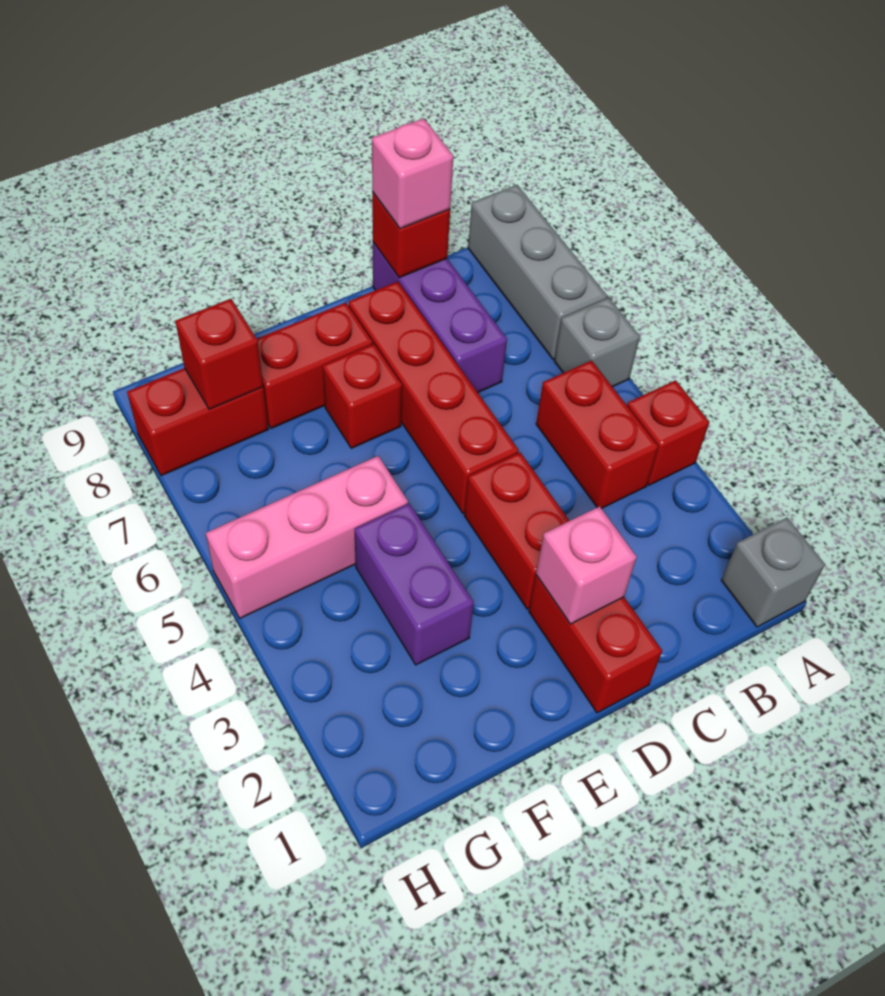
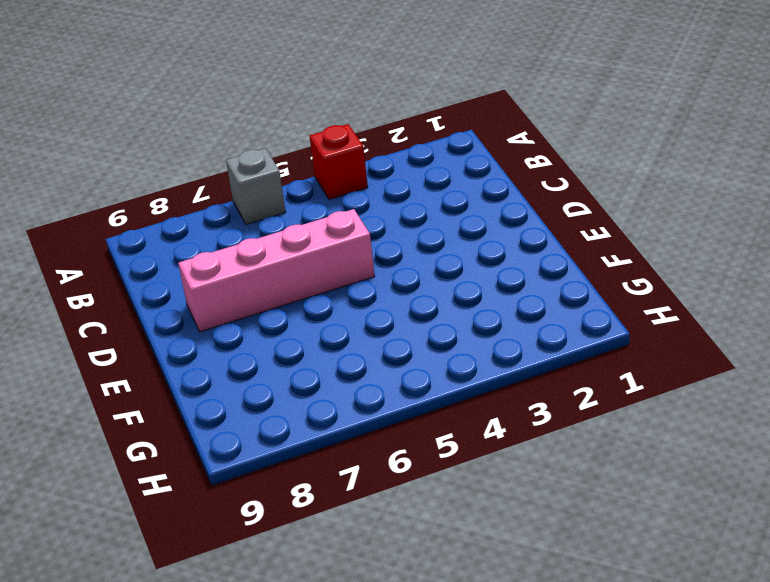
pink brick D5:D8 level 1 -> red brick D5:D8 level 1
none -> grey brick A1 level 1
none -> grey brick A7:A9 level 1
none -> red brick B4:B5 level 1

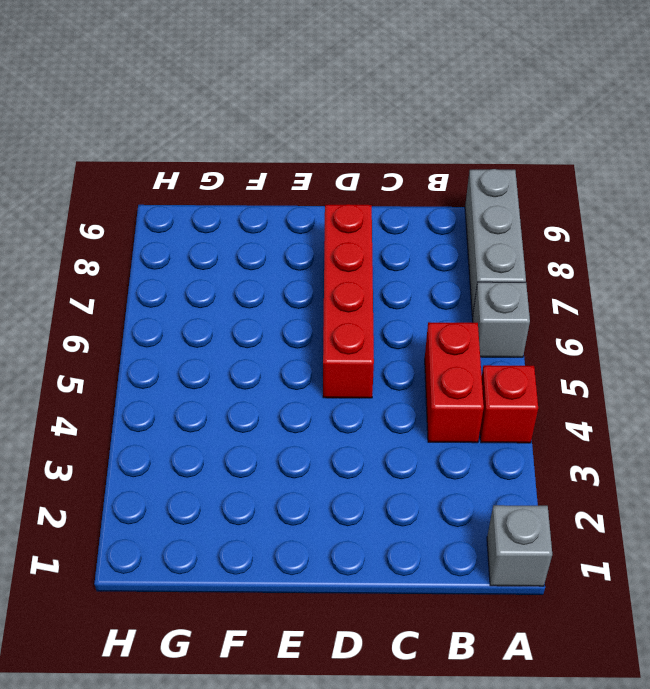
none -> purple brick C7:C9 level 1
none -> red brick D1:D2 level 1
none -> red brick D3:D4 level 1

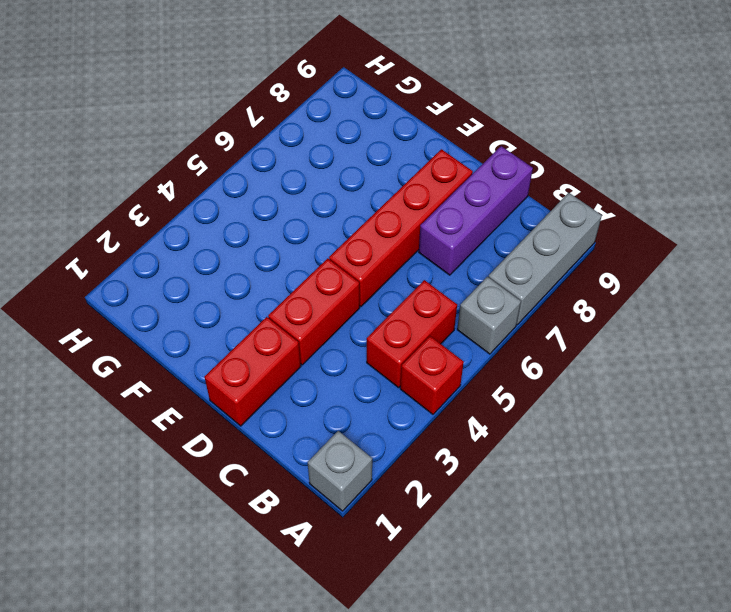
none -> red brick E7 level 1
none -> red brick E8:F8 level 1
none -> purple brick F3:F4 level 1

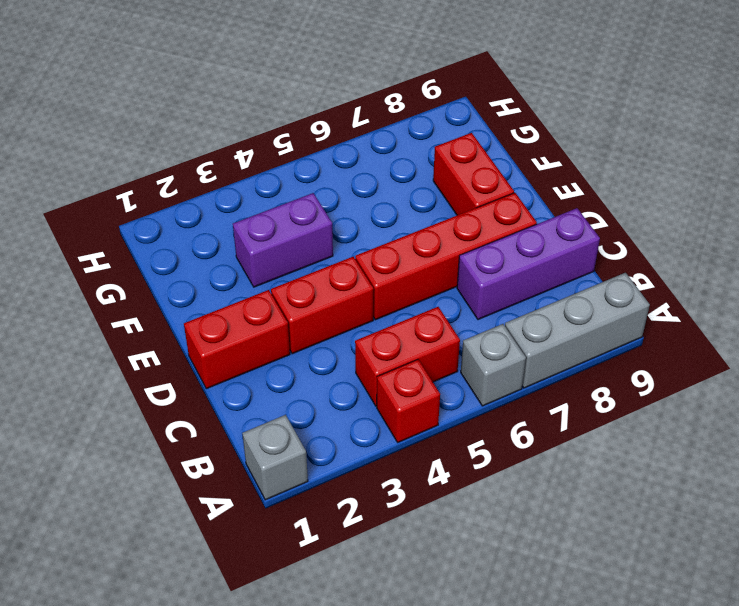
none -> red brick E7 level 1
none -> pink brick F5:H5 level 1
none -> red brick G8:H8 level 1

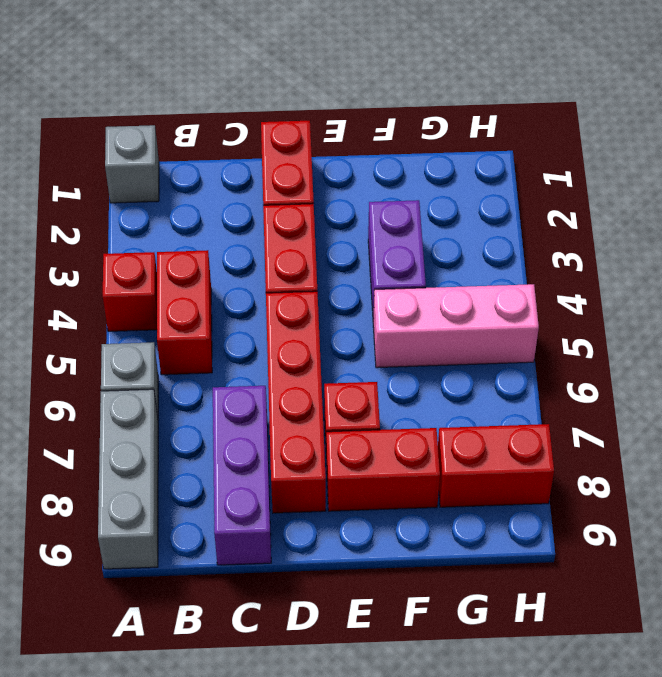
none -> red brick C9 level 2
none -> pink brick D2 level 2
none -> red brick G8 level 2

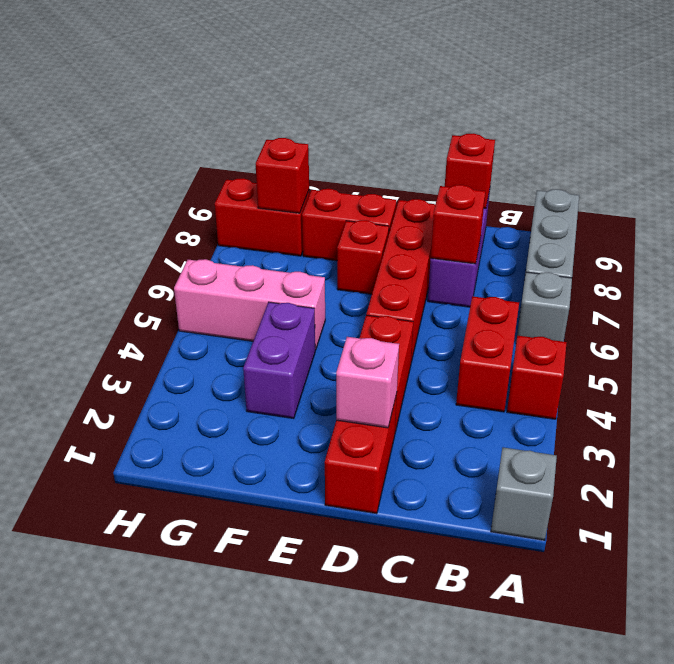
red brick C7 level 2 -> none
none -> pink brick C9 level 3

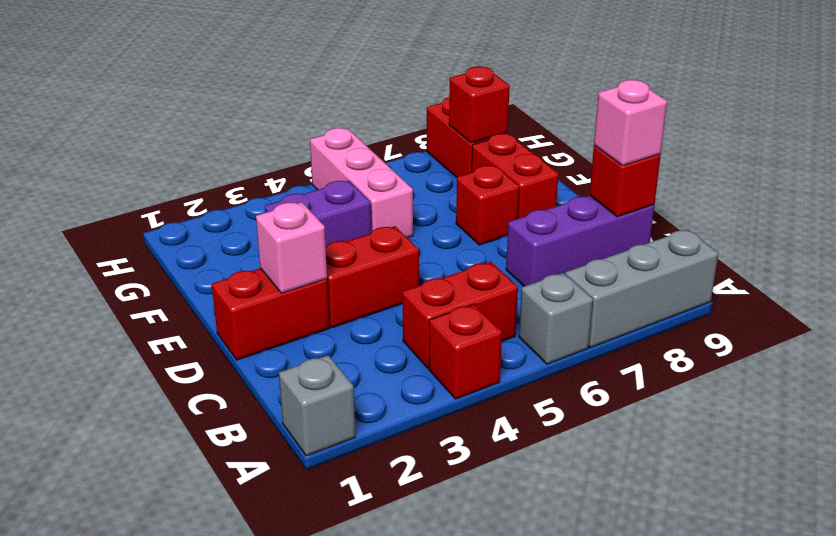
none -> red brick D5:D8 level 1

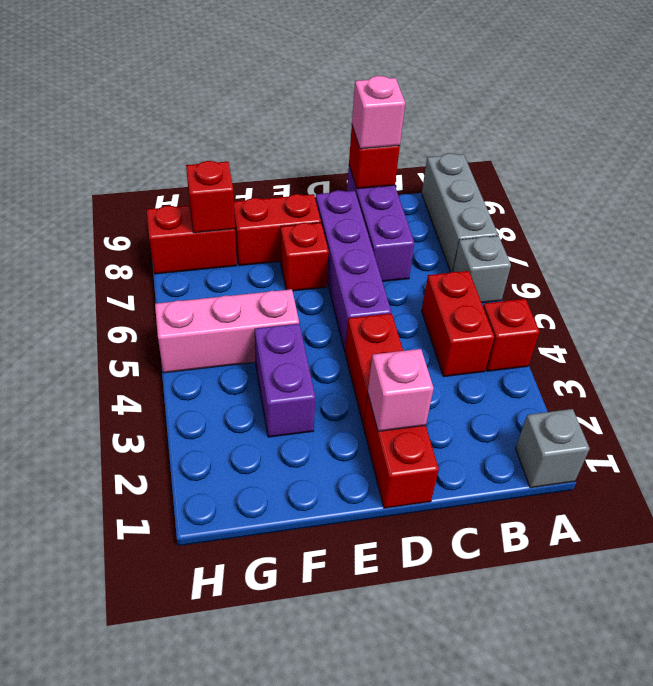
purple brick D5:D8 level 1 -> red brick D5:D8 level 1

